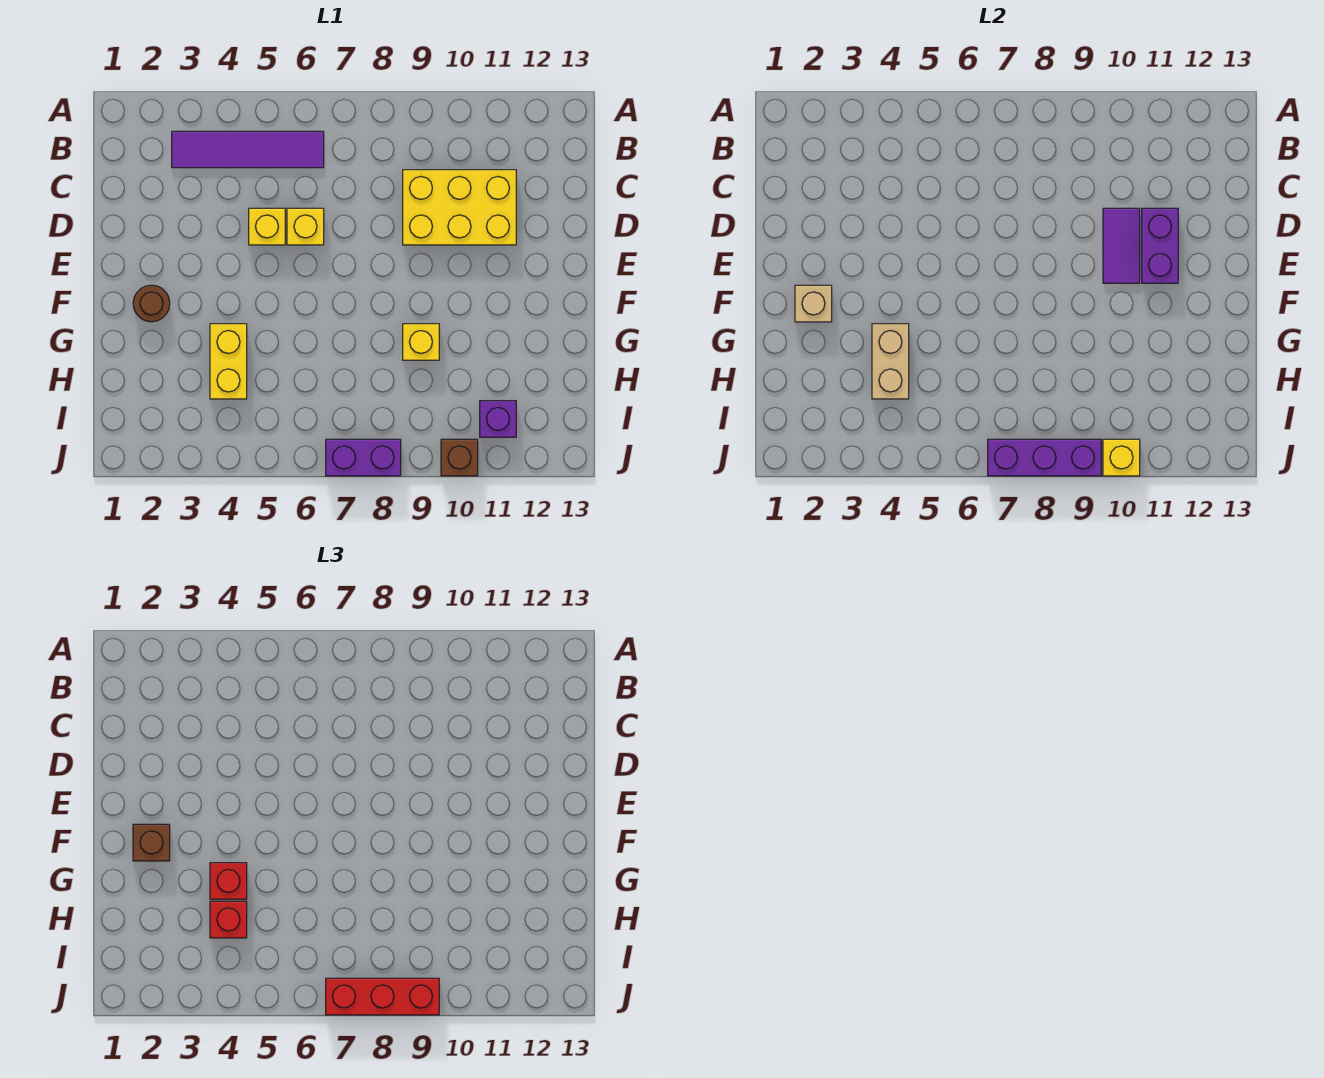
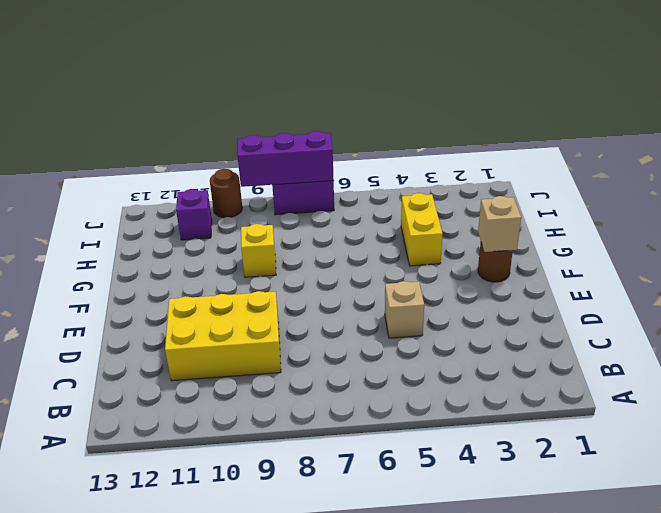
tan brick D5 level 1 -> yellow brick D5 level 1
brown round brick J10 level 1 -> brown brick J10 level 1
none -> purple tile B3:B6 level 1
none -> yellow brick D6 level 1
none -> purple tile D10:E10 level 2

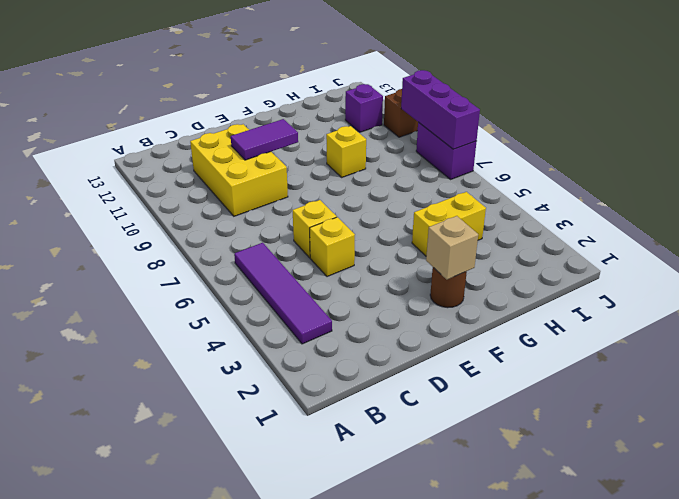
none -> purple brick D11:E11 level 2
none -> tan brick G4:H4 level 2
none -> yellow brick J10 level 2

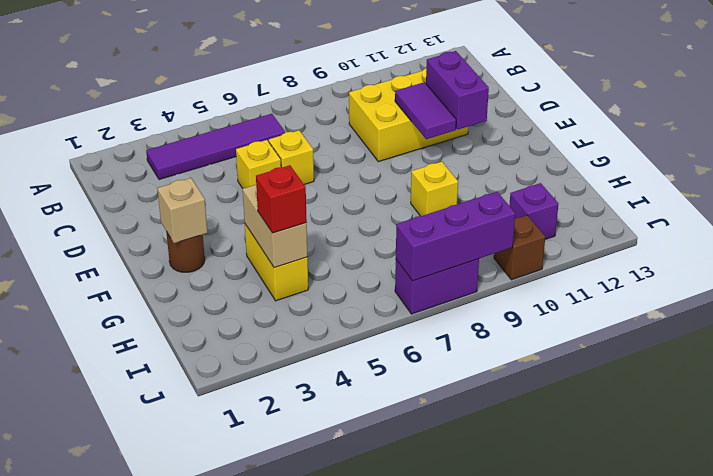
none -> yellow brick J10 level 2
none -> brown brick F2 level 3
none -> red brick G4 level 3

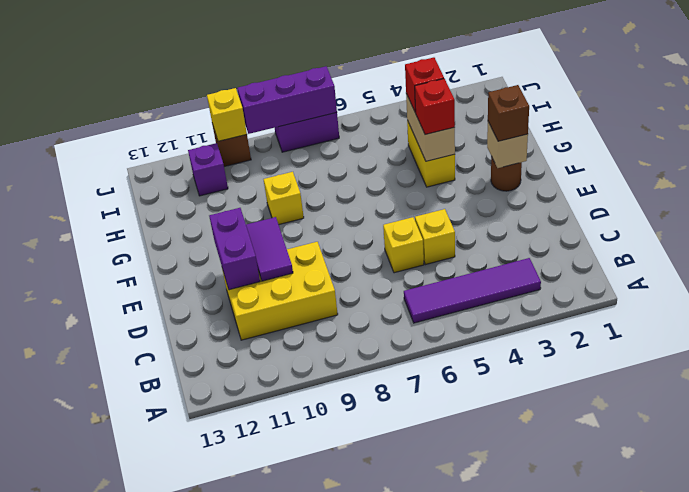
none -> red brick J7:J9 level 3

